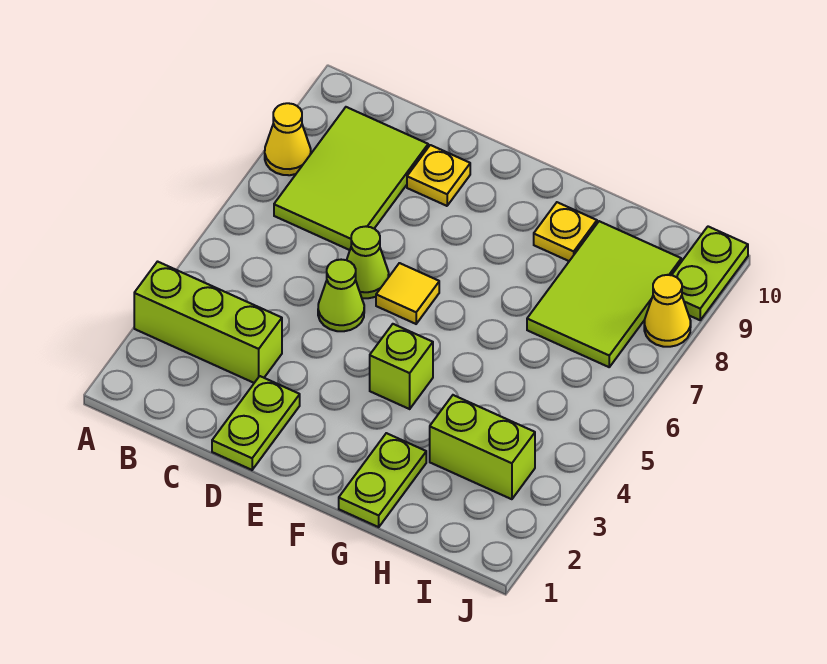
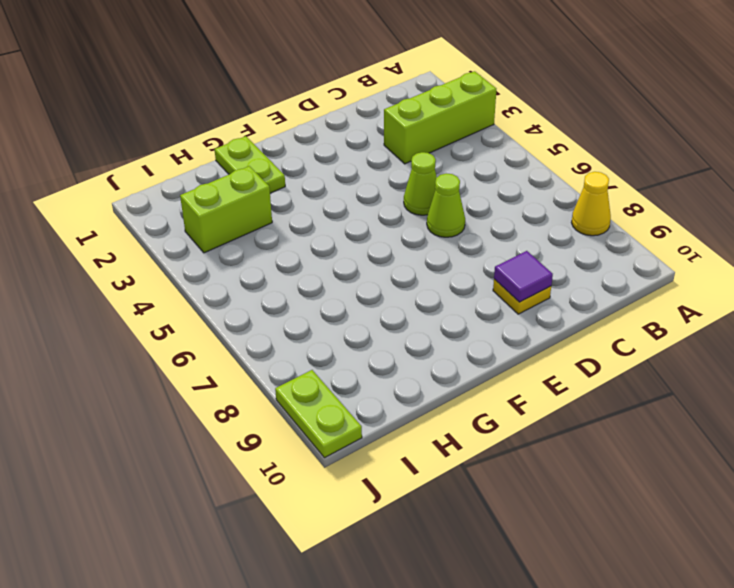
purple tile D9 level 2 -> none
none -> lime tile B7:C9 level 1
none -> lime plate D1:D2 level 1
none -> yellow tile E6 level 1

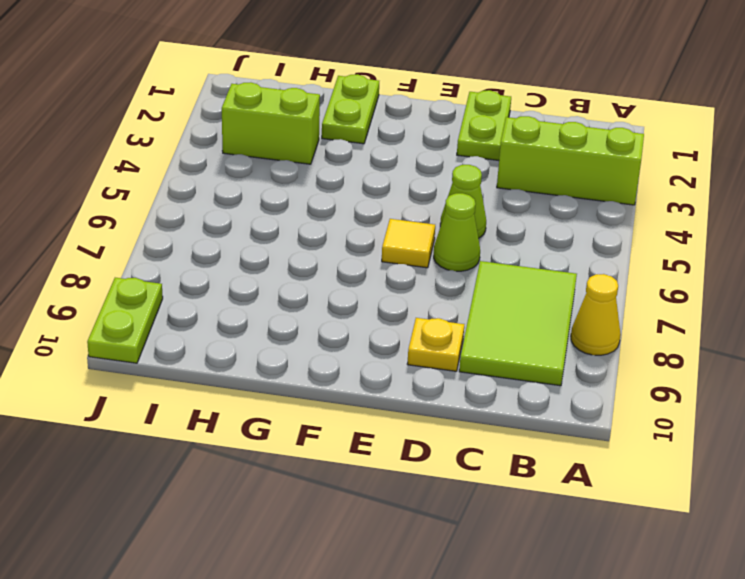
none -> lime brick F4 level 1
none -> yellow plate G9 level 1
none -> lime tile H7:I9 level 1

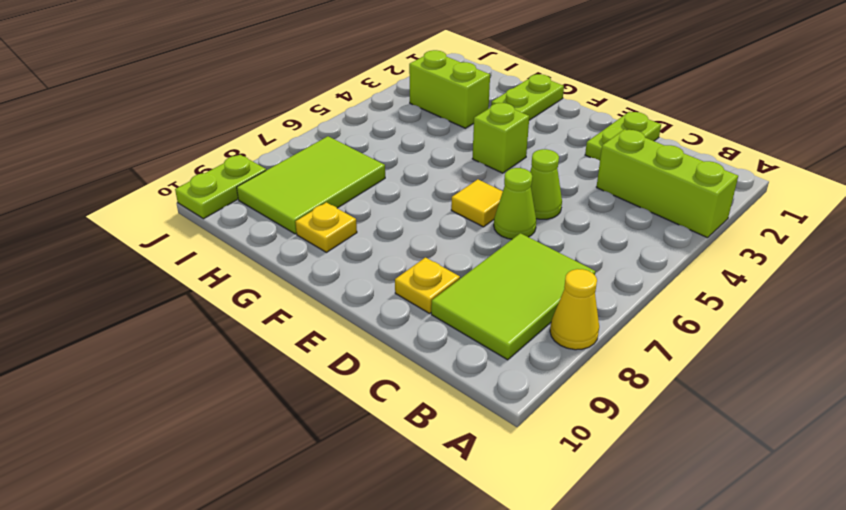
none -> yellow cone J8 level 1

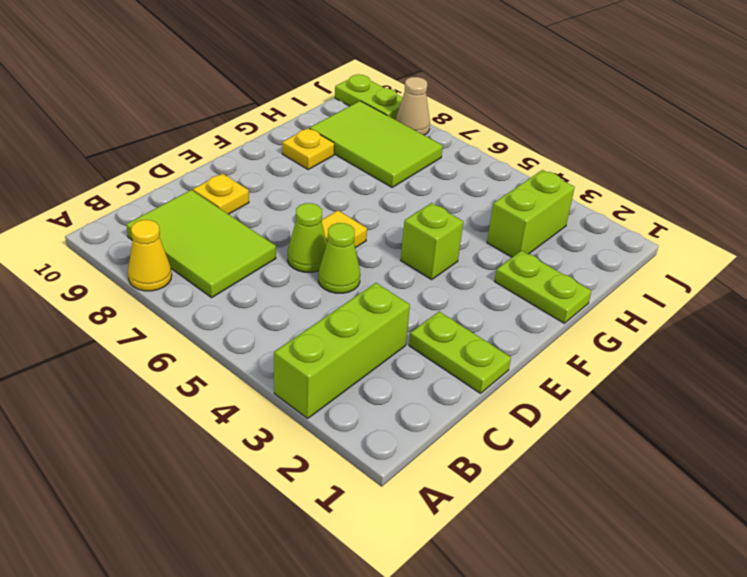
tan cone J8 level 1 -> yellow cone J8 level 1

